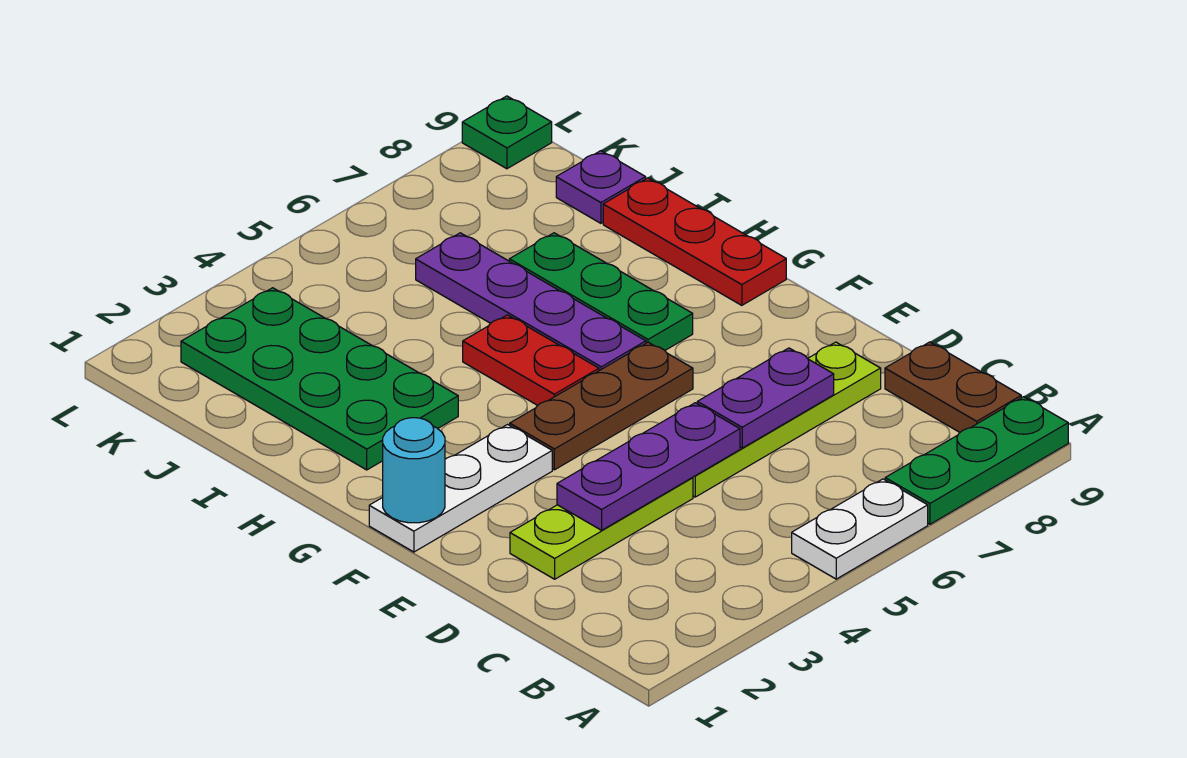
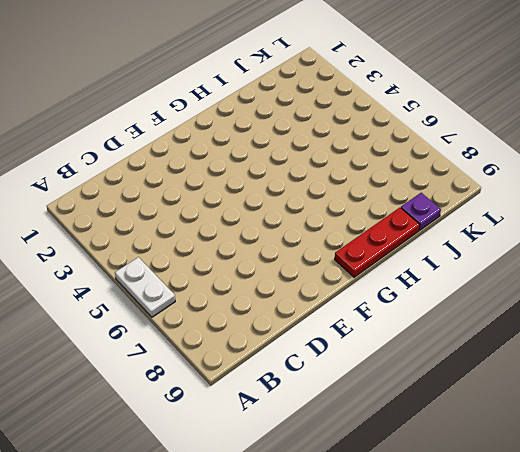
none -> green plate A7:A9 level 1
none -> brown plate B9:C9 level 1
none -> lime plate D2:D4 level 1

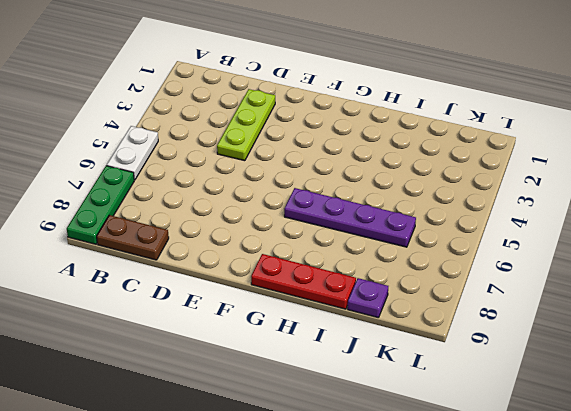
none -> lime plate D5:D8 level 1
none -> white plate F1:F3 level 1
none -> brown plate F4:F6 level 1

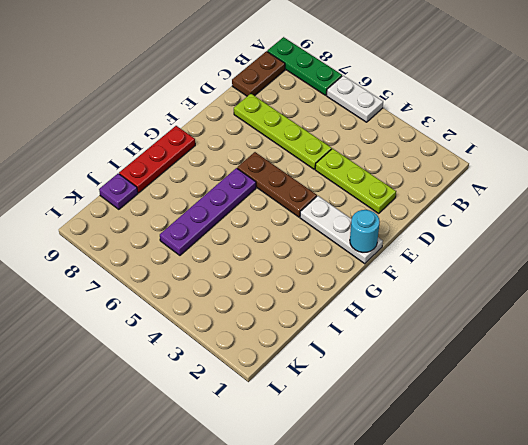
none -> red plate G5:H5 level 1
none -> green plate G7:I7 level 1
none -> green plate H2:K3 level 1

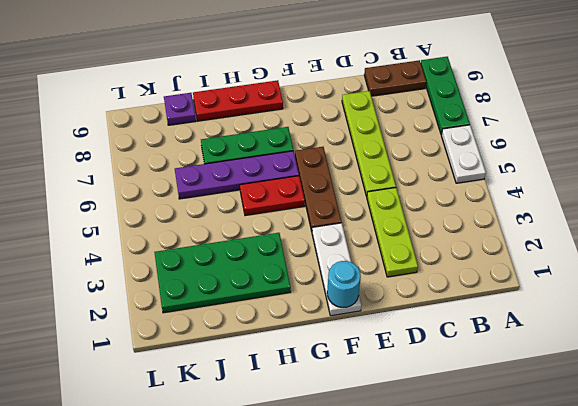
none -> green plate L9 level 1
none -> purple plate D3:D5 level 2
none -> purple plate D6:D7 level 2

